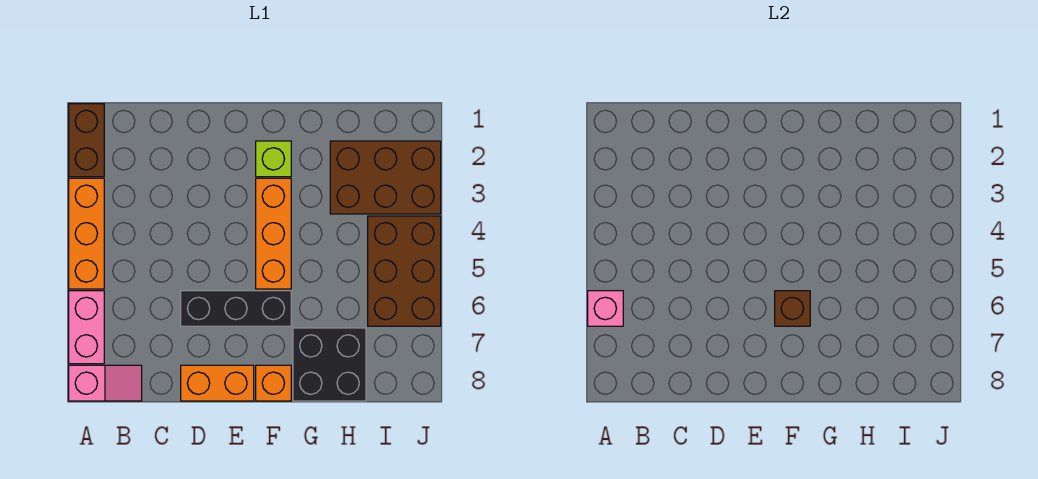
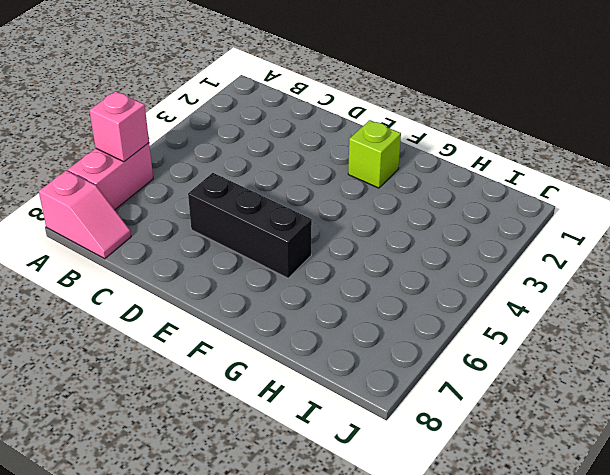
none -> brown brick A1:A2 level 1
none -> orange brick A3:A5 level 1
none -> orange brick D8:E8 level 1

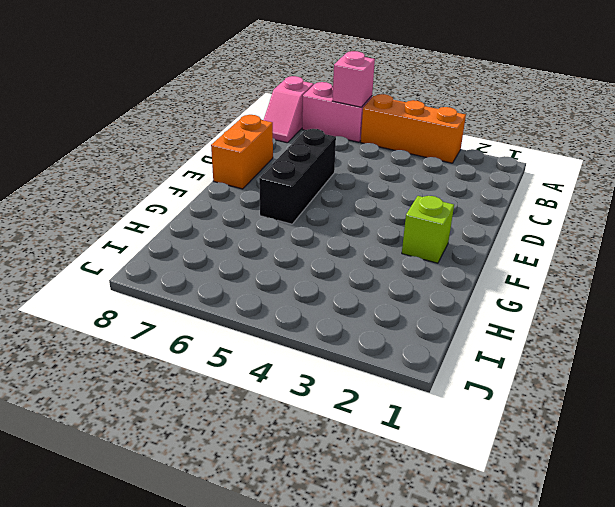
none -> brown brick A1:A2 level 1
none -> orange brick F3:F5 level 1
none -> orange brick F8 level 1

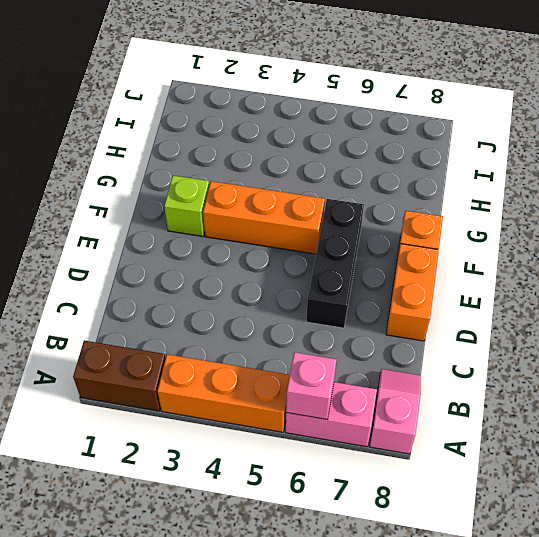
none -> black brick G7:H8 level 1
none -> brown brick H2:J3 level 1
none -> brown brick I4:J6 level 1

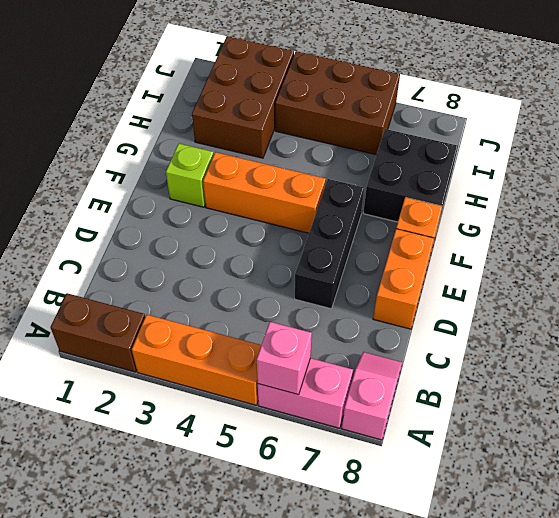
none -> brown brick F6 level 2

